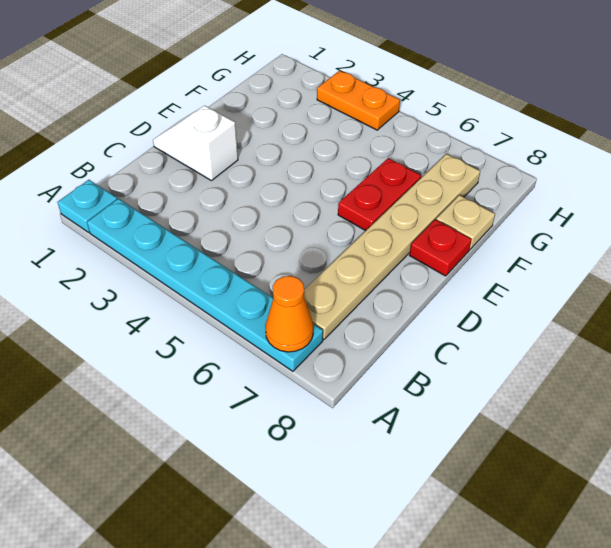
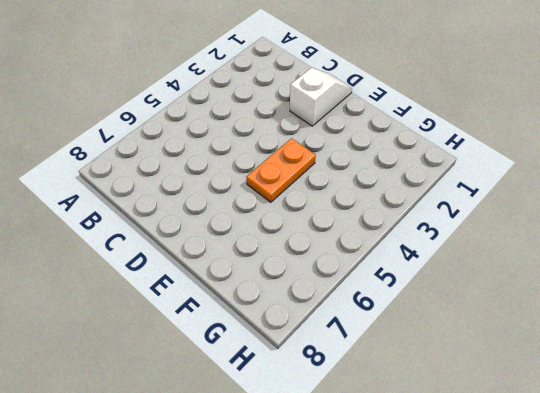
orange plate E4:E5 level 1 -> orange plate H3:H4 level 1
none -> cyan plate A1 level 1
none -> cyan plate A2:A7 level 1

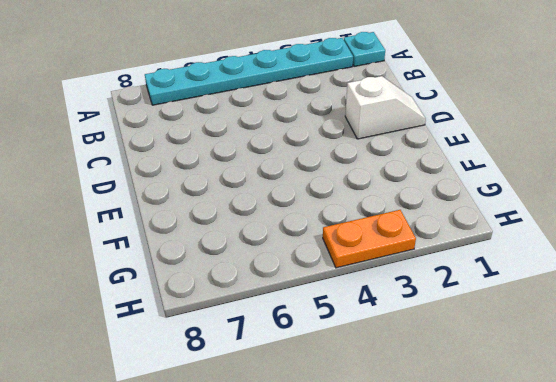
none -> tan plate B7:G7 level 1
none -> red plate E6:F6 level 1

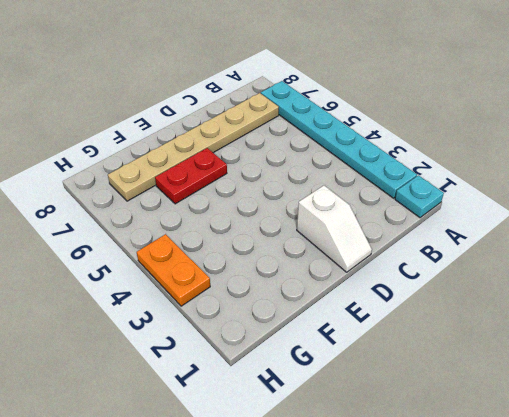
none -> red plate E8 level 1
none -> tan plate F8 level 1

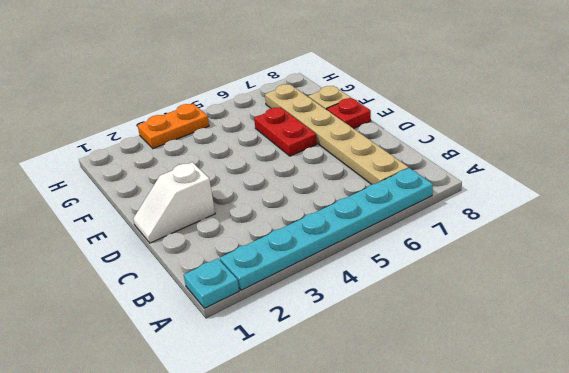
none -> orange cone A7 level 2

